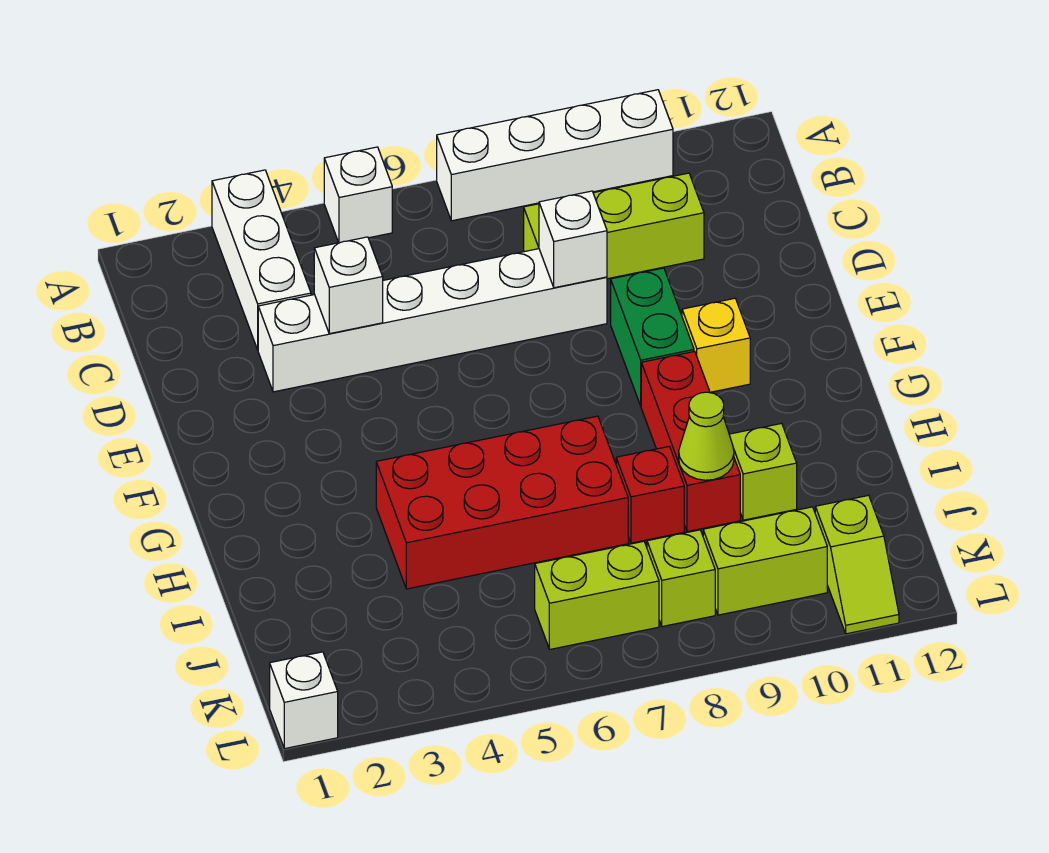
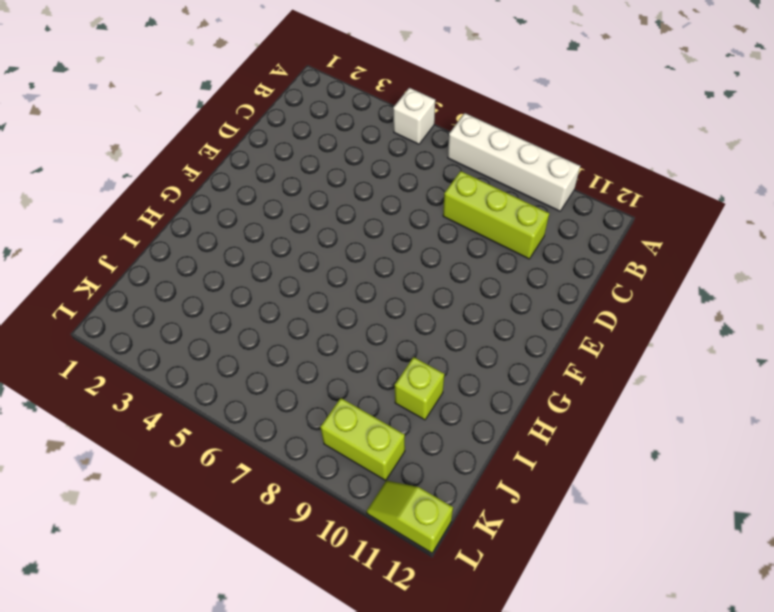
lime slope L11:L12 level 1 top 12 -> lime slope K11:L11 level 1 top K
none -> white brick A3:C3 level 1
none -> white brick D3:D8 level 1
none -> green brick E9:F9 level 1

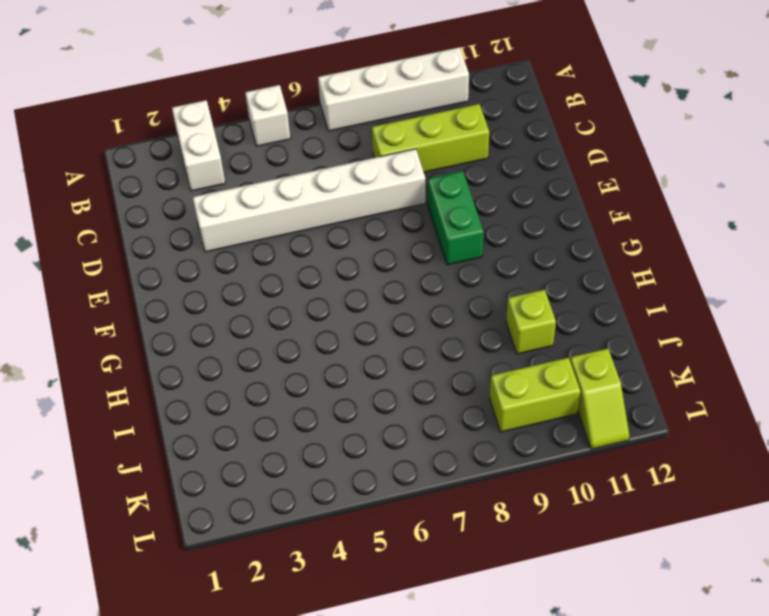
white brick A3:B3 level 1 -> white brick A3:C3 level 1
none -> yellow brick F10 level 1
none -> red brick G9:I9 level 1
none -> red brick H4:I7 level 1

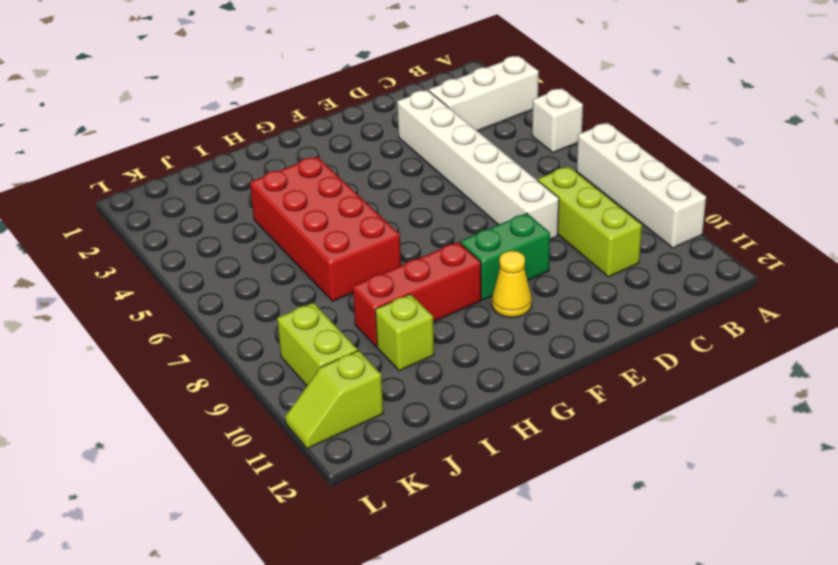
yellow cone F10 level 1 -> yellow brick F10 level 1
none -> red brick I8 level 1
none -> lime brick K6:K7 level 1
none -> lime brick K8 level 1

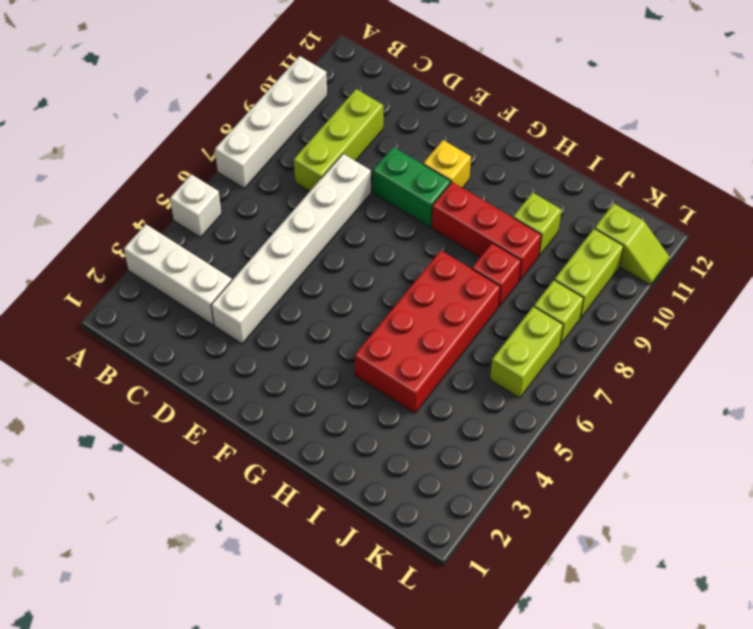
none -> white brick L1 level 1
none -> white brick D4 level 2
none -> white brick D8 level 2

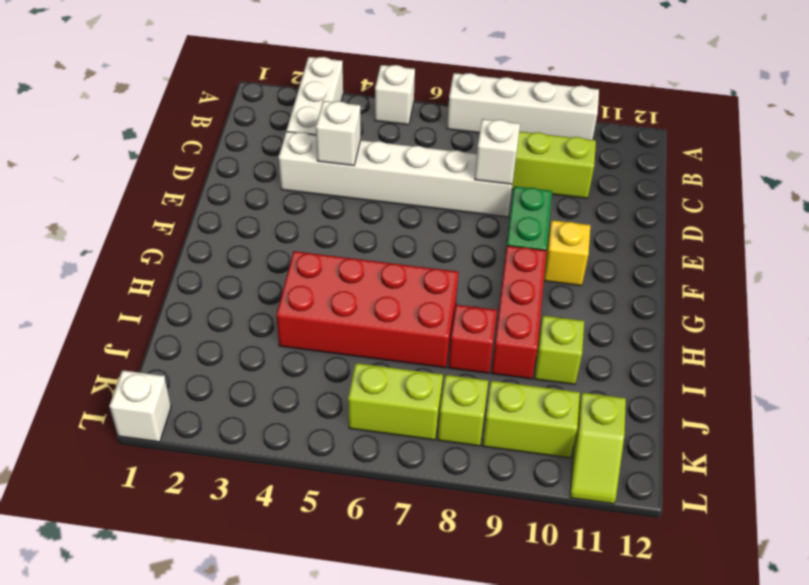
none -> lime cone I9 level 2

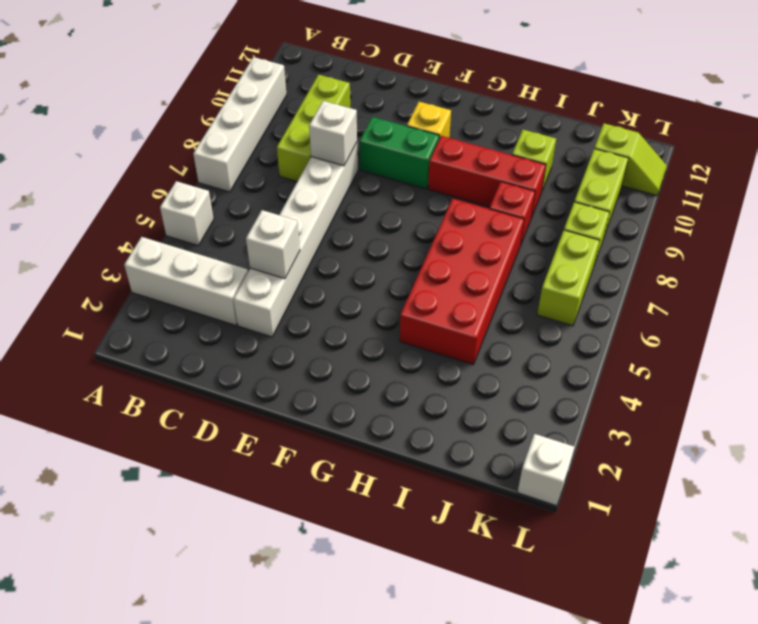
none -> lime cone I9 level 2

